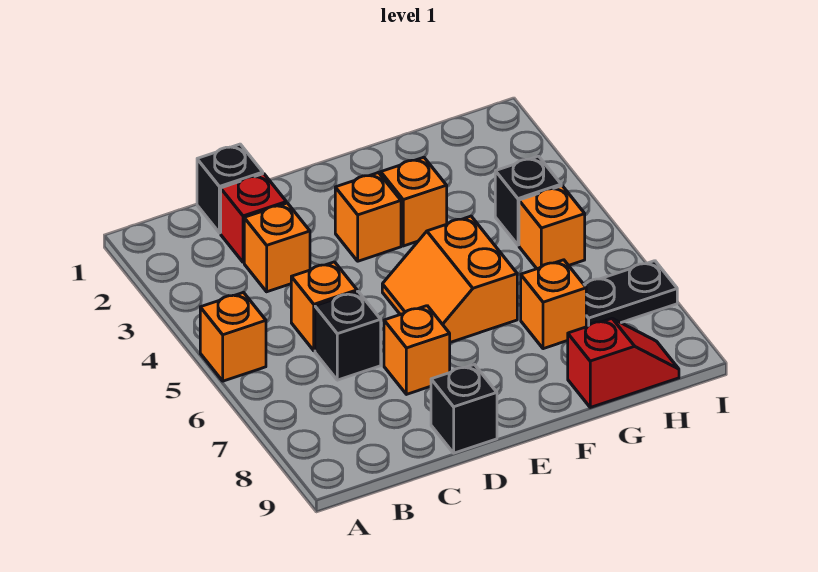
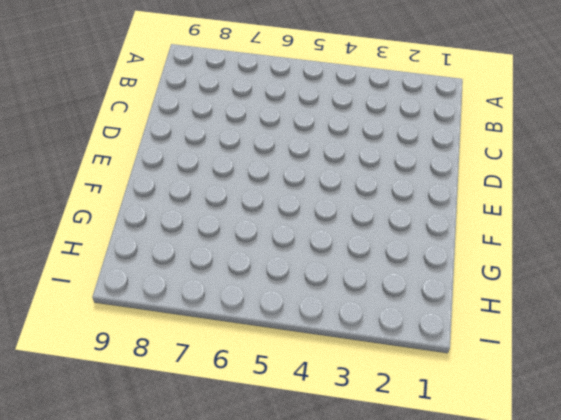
none -> orange brick A5 level 1
none -> black brick C1 level 1
none -> red brick C2 level 1

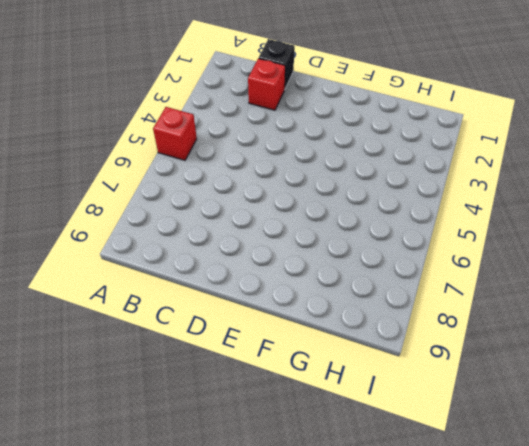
red brick A5 level 1 -> orange brick A5 level 1
none -> orange brick C3 level 1
none -> orange brick C5 level 1
none -> black brick C6 level 1

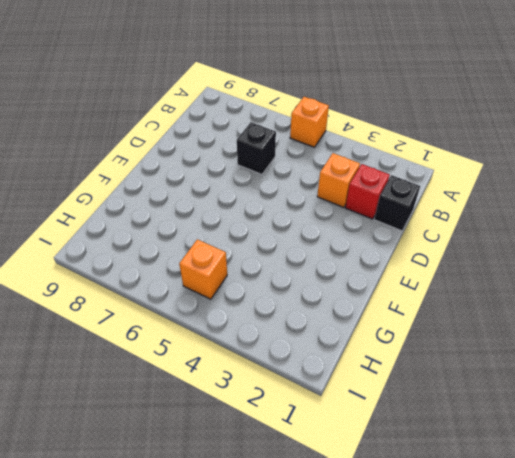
none -> orange brick C5 level 1
none -> orange brick D7 level 1
none -> black brick D9 level 1

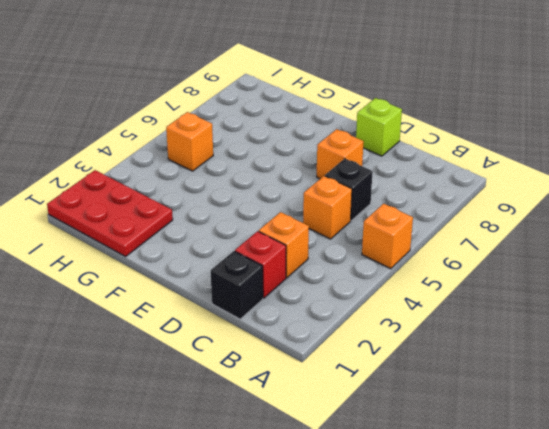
lime brick D9 level 1 -> black brick D9 level 1
red plate G1:I2 level 1 -> none
none -> orange brick E3 level 1
none -> orange slope E5:F6 level 1 top F
none -> orange brick F3 level 1

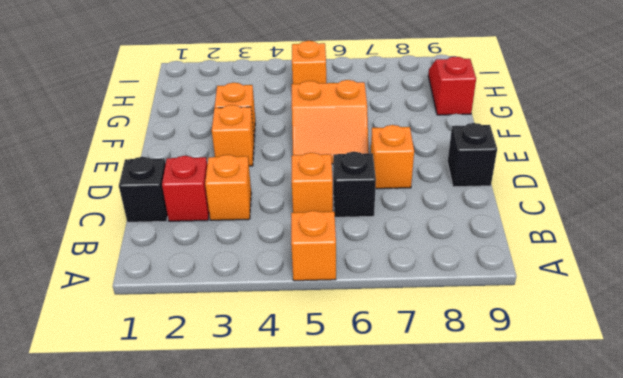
none -> orange brick G7 level 1
none -> black brick H4 level 1
none -> black plate H7:I7 level 1

